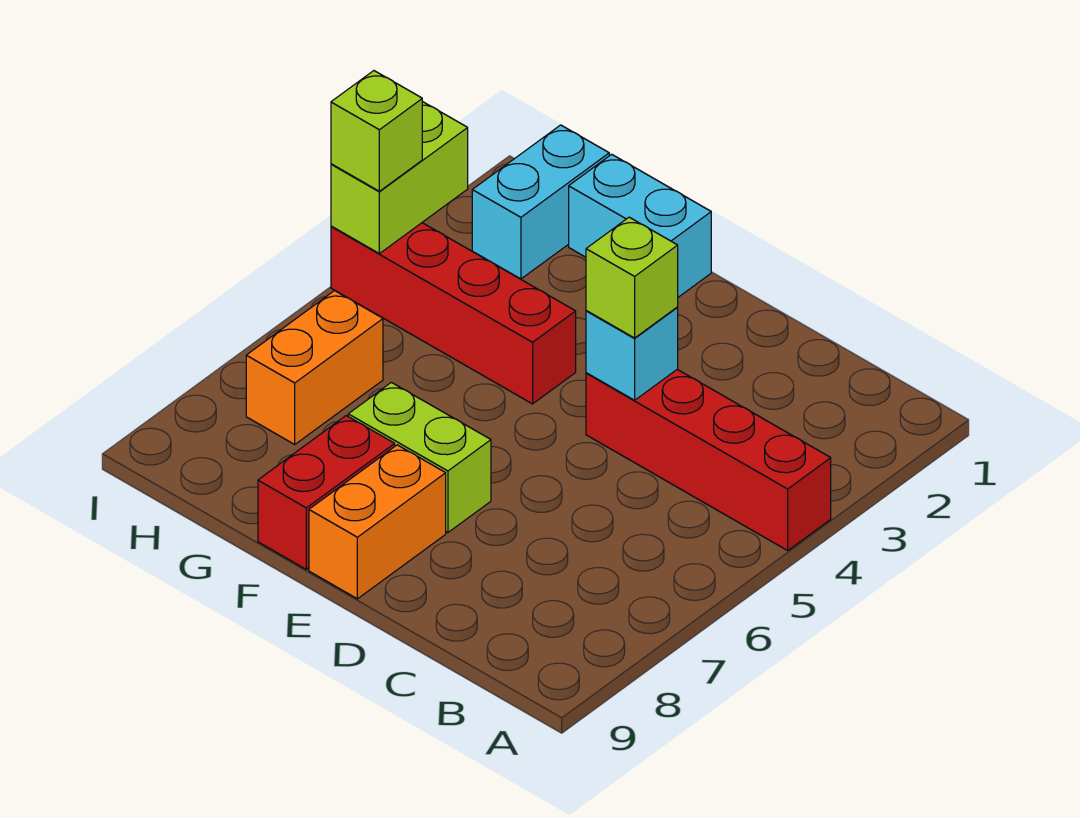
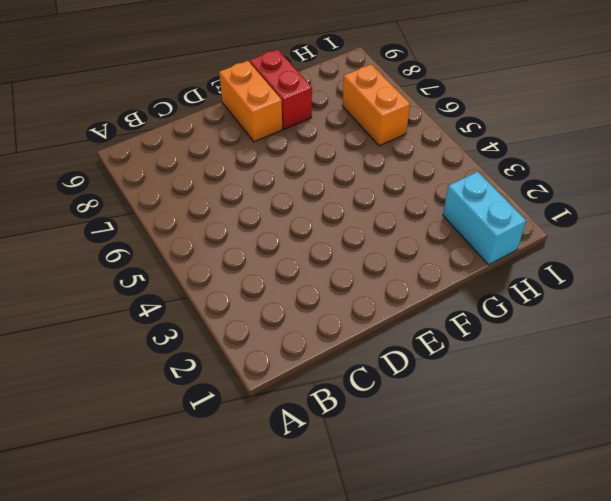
none -> red brick A4:D4 level 1
none -> lime brick E7:F7 level 1
none -> cyan brick F1:G1 level 1

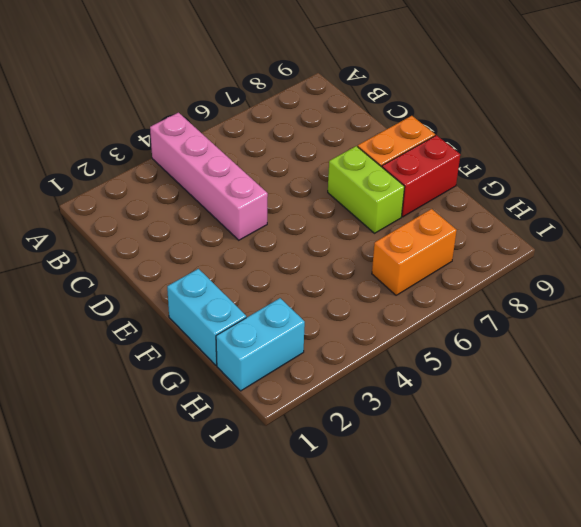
pink brick A4:D4 level 1 -> red brick A4:D4 level 1
none -> red brick F4:I4 level 1
none -> cyan brick D4 level 2
none -> lime brick I3:I4 level 2

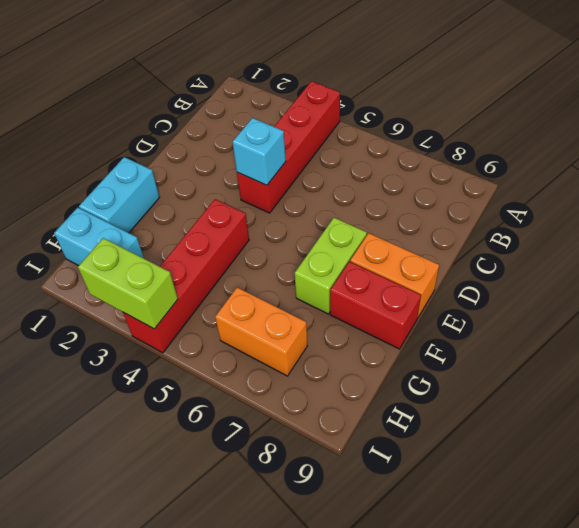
none -> lime brick D4 level 3
none -> lime brick I4 level 3

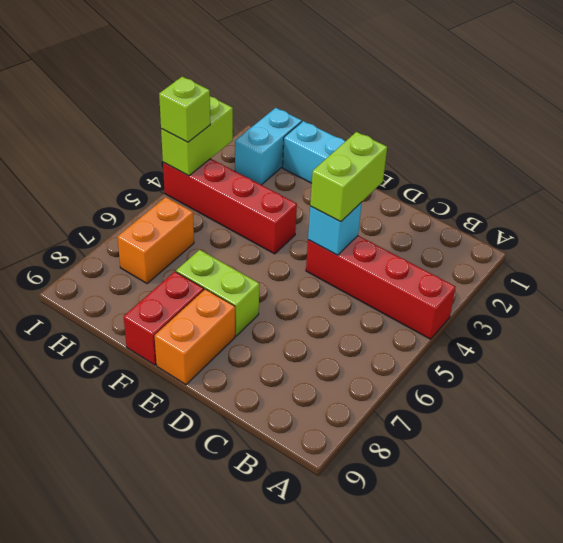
lime brick D3:D4 level 3 -> lime brick D4 level 3

